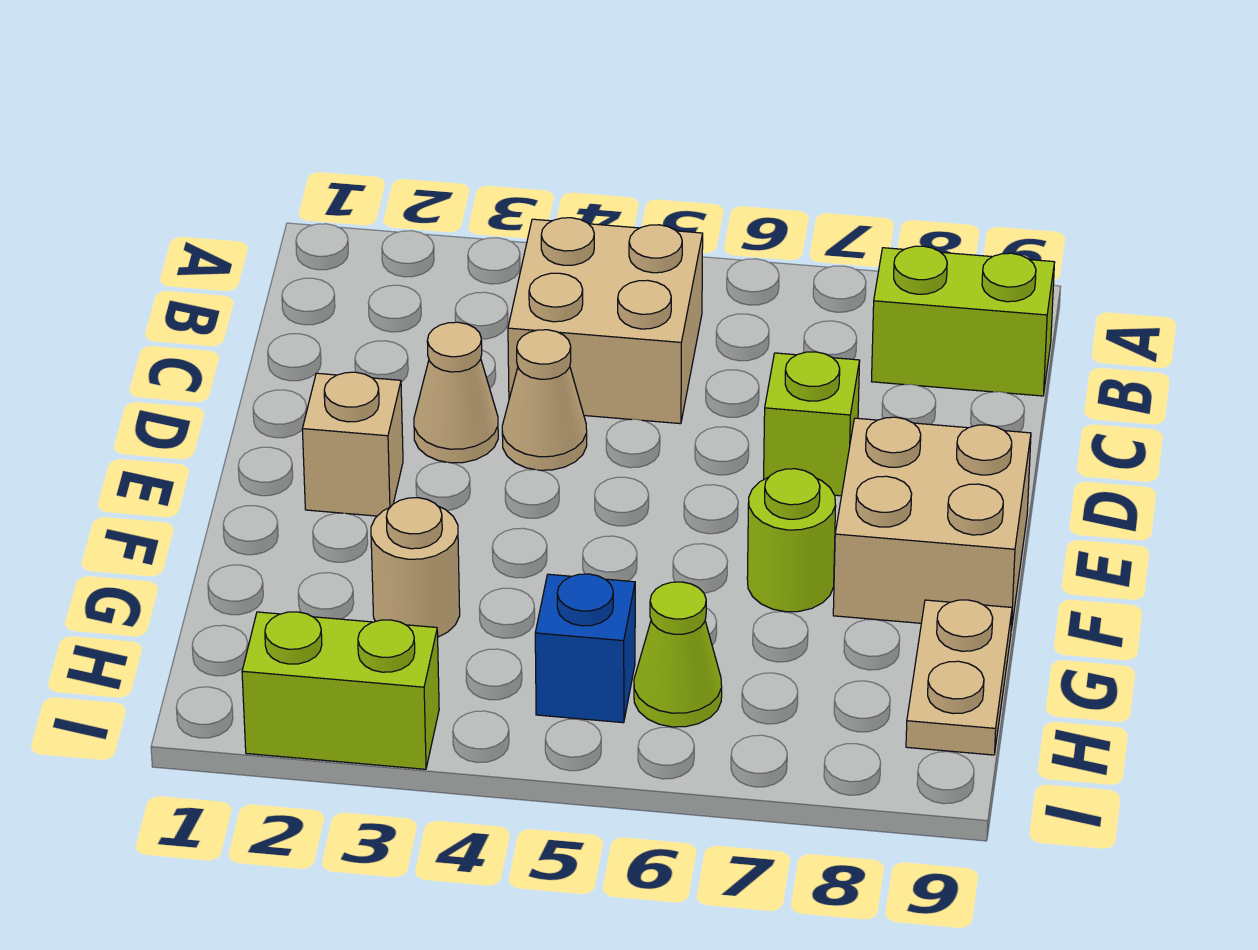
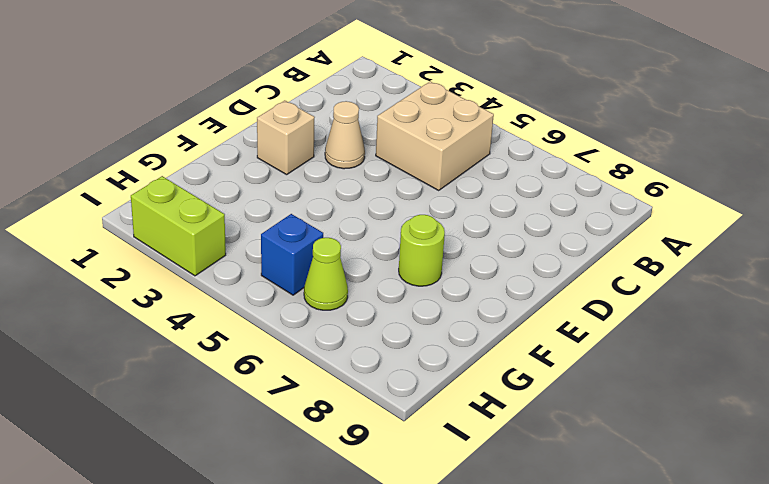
none -> lime brick B8:B9 level 1
none -> tan cone D4 level 1
none -> lime brick D7 level 1

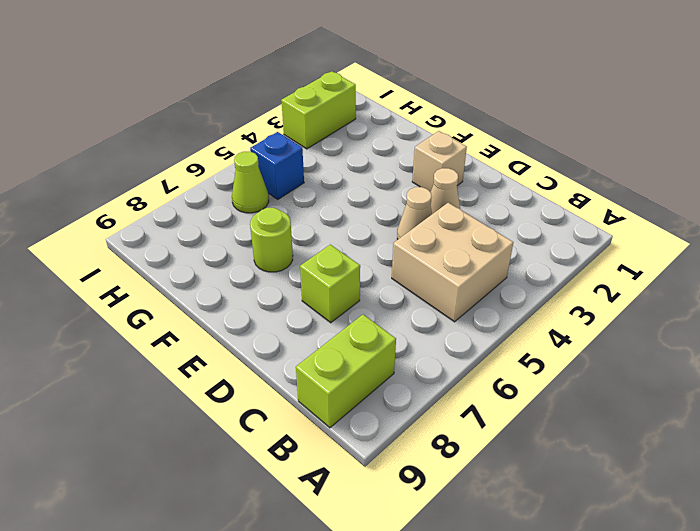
none -> tan brick E8:F9 level 1
none -> tan round brick G3 level 1
none -> tan plate G9:H9 level 1

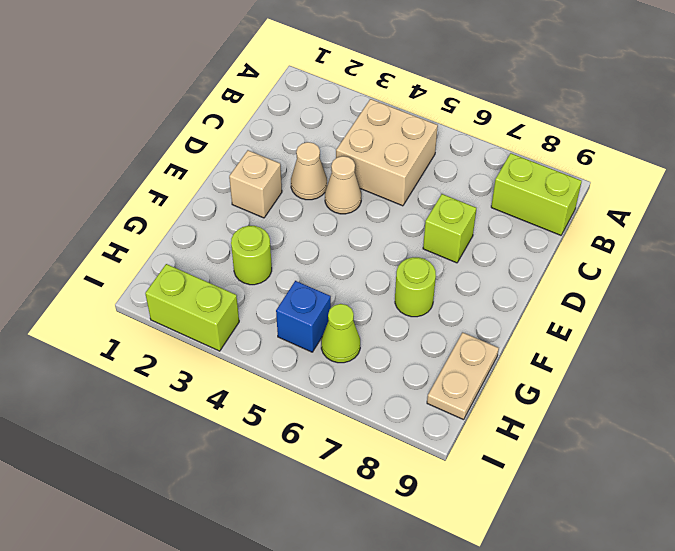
lime round brick G3 level 1 -> tan round brick G3 level 1
none -> tan brick E8:F9 level 1

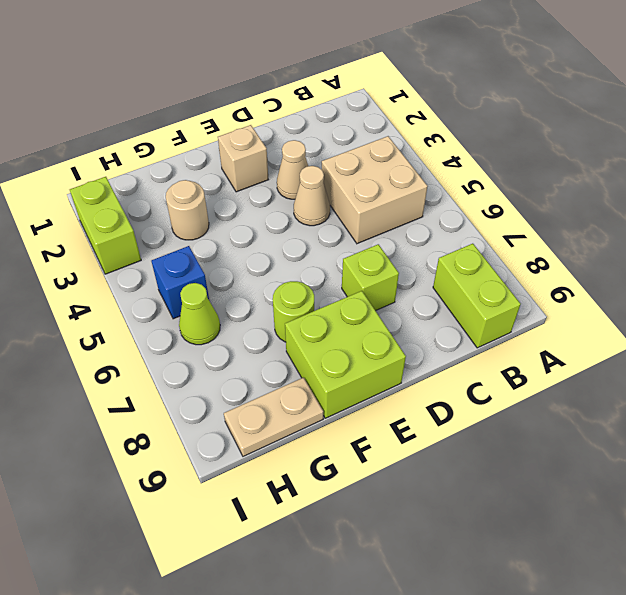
lime brick E8:F9 level 1 -> tan brick E8:F9 level 1

